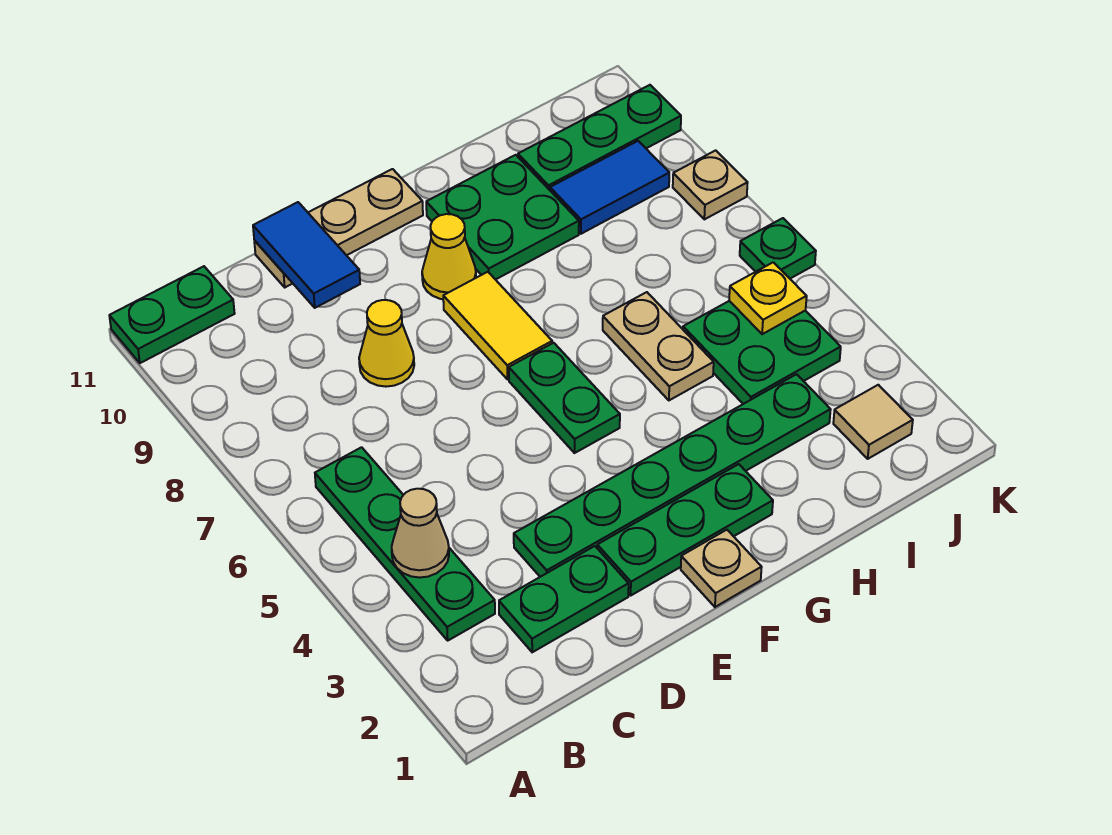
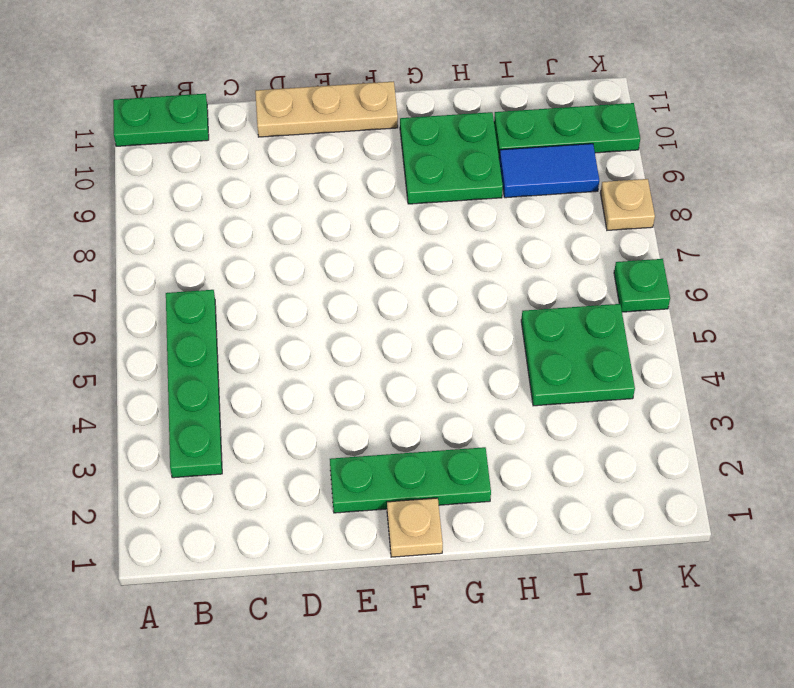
none -> green plate C2:D2 level 1
none -> green plate D3:I3 level 1
none -> yellow cone D8 level 1

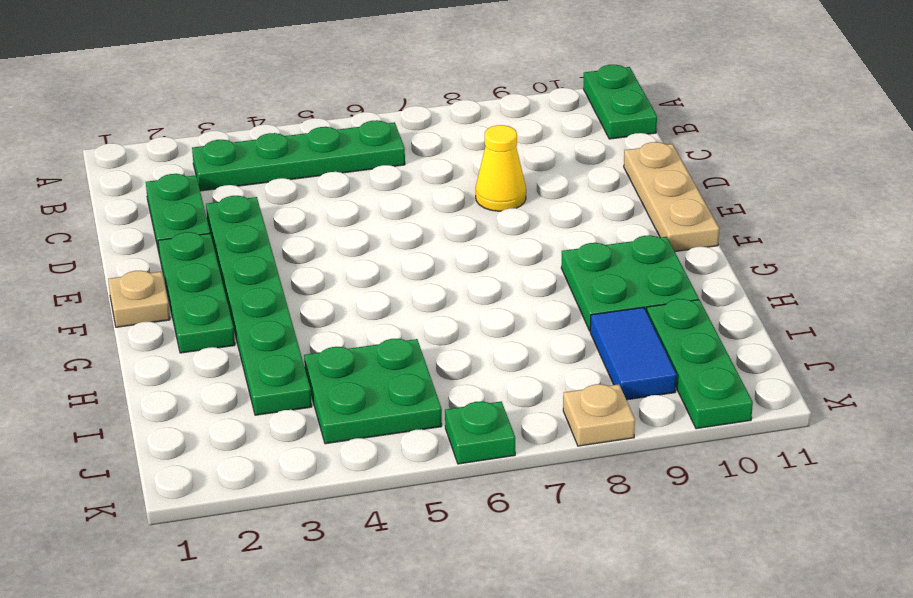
none -> green plate F5:F6 level 1
none -> yellow tile F7:F8 level 1
none -> yellow cone F9 level 1

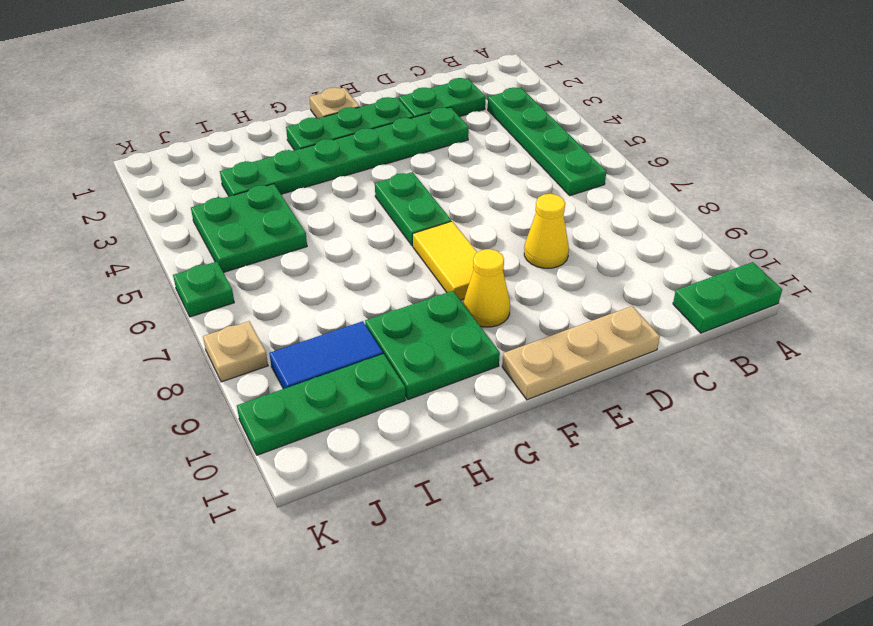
none -> tan plate H5:H6 level 1
none -> tan tile J2 level 1
none -> tan cone B4 level 2

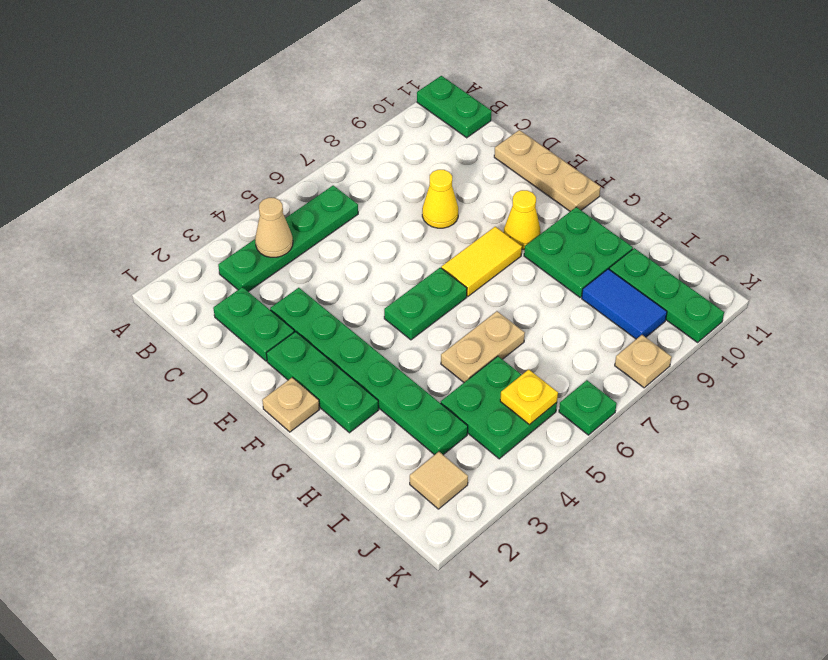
none -> blue tile D10:D11 level 2

